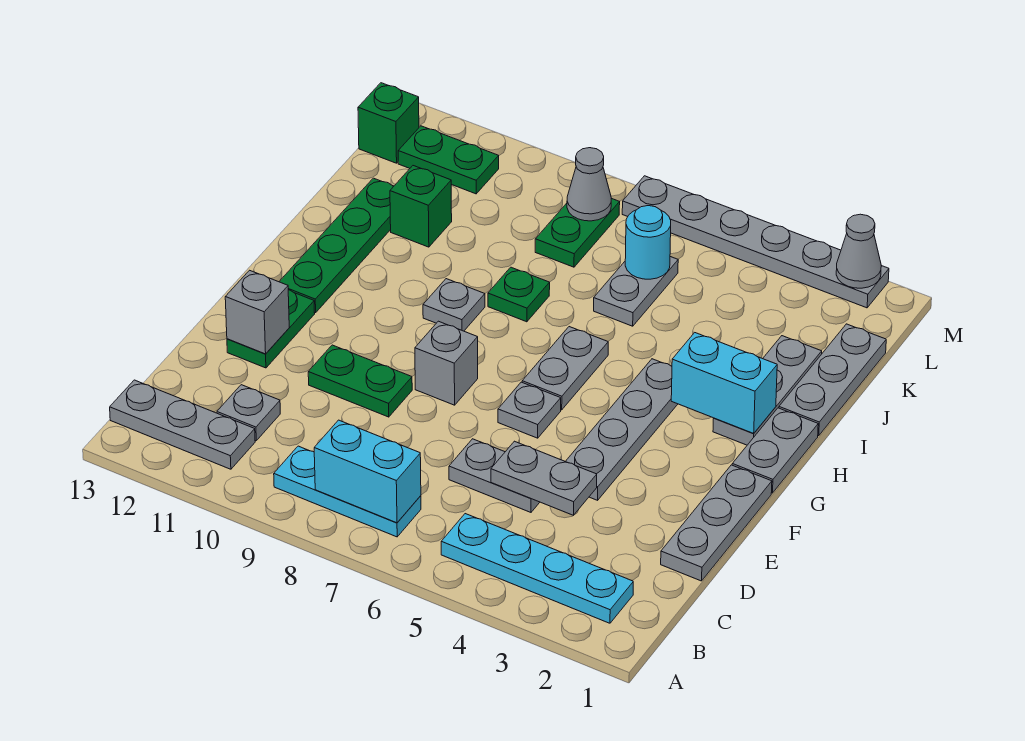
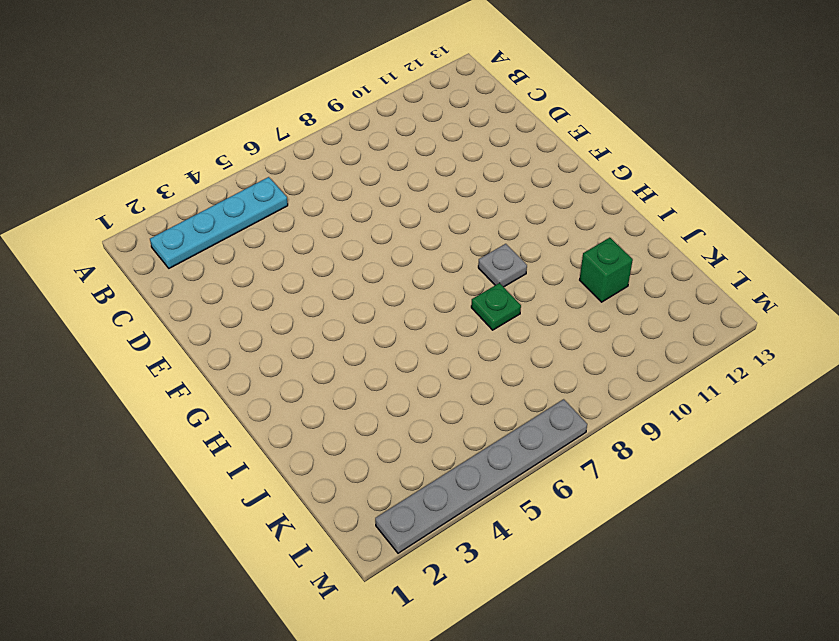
none -> cyan plate B7:B9 level 1
none -> grey plate B11:B13 level 1
none -> grey plate C11 level 1
none -> grey plate D1:F1 level 1

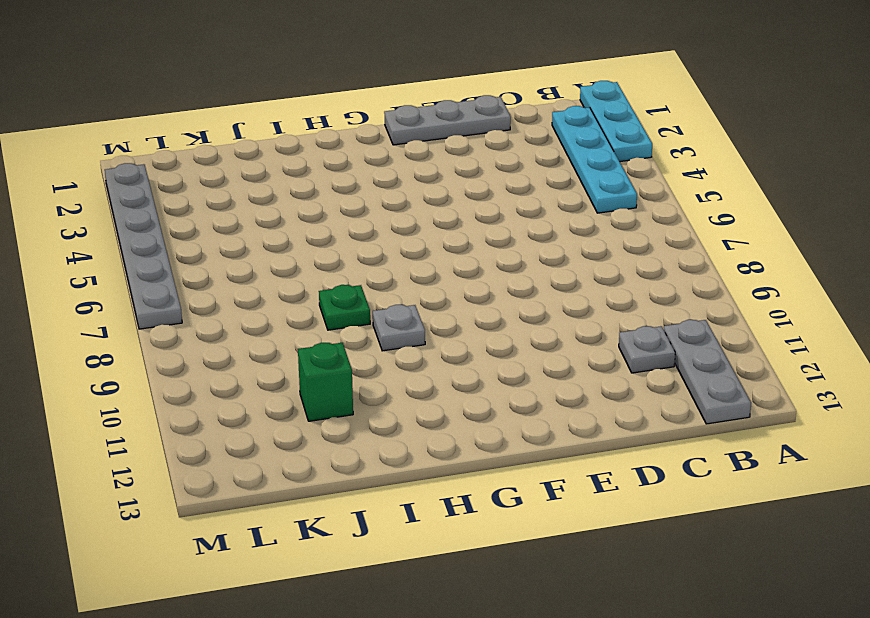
cyan plate A1:A3 level 1 -> cyan plate B7:B9 level 1
none -> grey plate D5:D6 level 1
none -> grey plate E4:H4 level 1
none -> green plate E9:E10 level 1
none -> green plate E12:F12 level 1

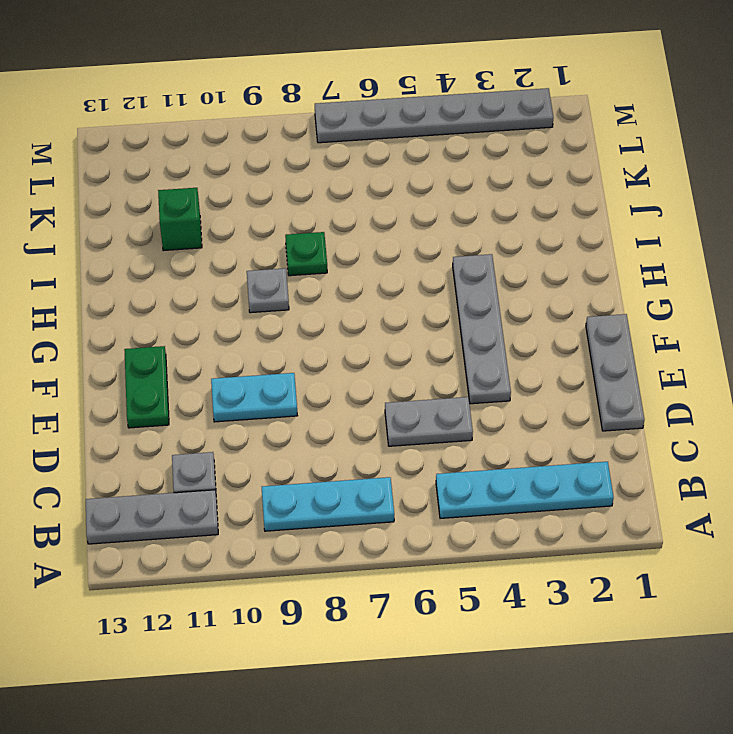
cyan plate E9:E10 level 1 -> green plate E9:E10 level 1
none -> grey plate F6 level 1
none -> grey brick F8 level 1
none -> grey plate G1:H1 level 1
none -> grey plate G6:H6 level 1

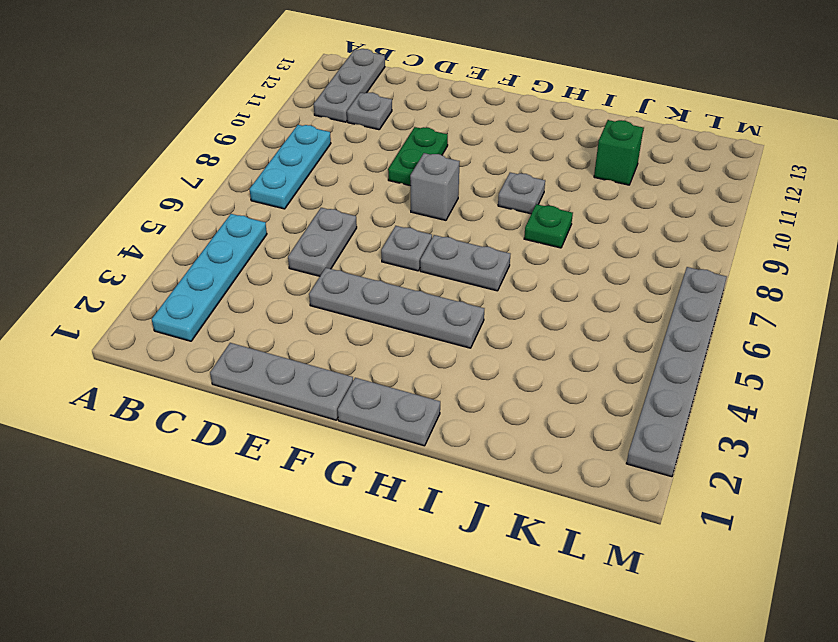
none -> green plate E12:F12 level 1
none -> green plate G12:J12 level 1
none -> grey plate H2:J2 level 1
none -> grey plate I1:K1 level 1

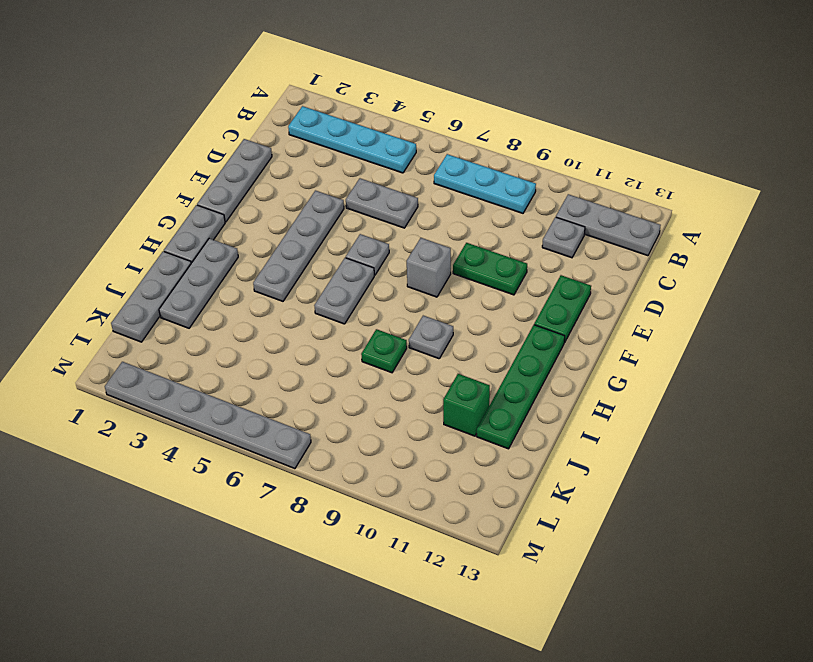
none -> grey plate J6:K6 level 1
none -> green plate K8:L8 level 1
none -> green plate L11:L12 level 1
none -> green brick L13 level 1

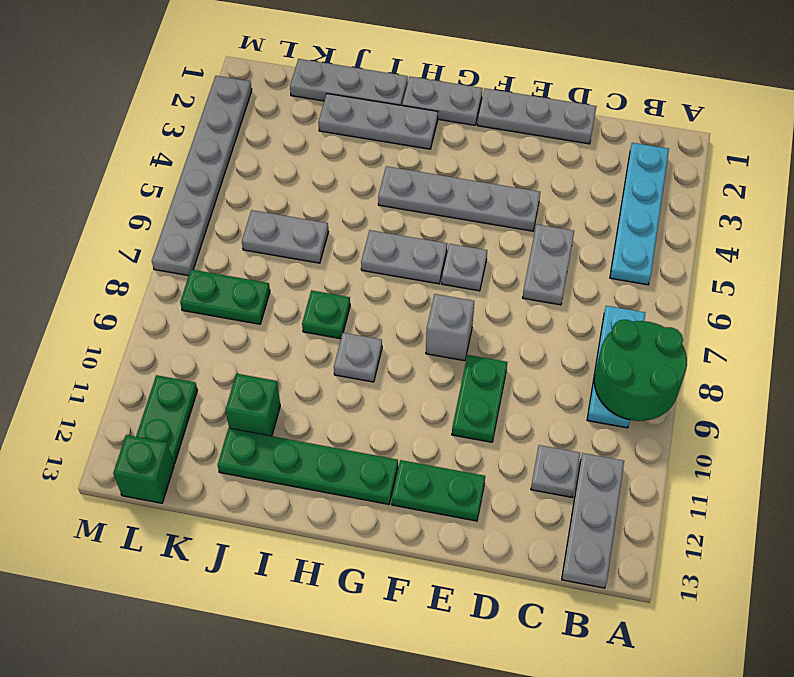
green round brick A8:B9 level 2 -> cyan brick B7:B8 level 2
none -> grey plate D4:D5 level 2
none -> grey brick E12 level 2
none -> cyan brick H2:H3 level 2
none -> cyan round brick K6 level 2

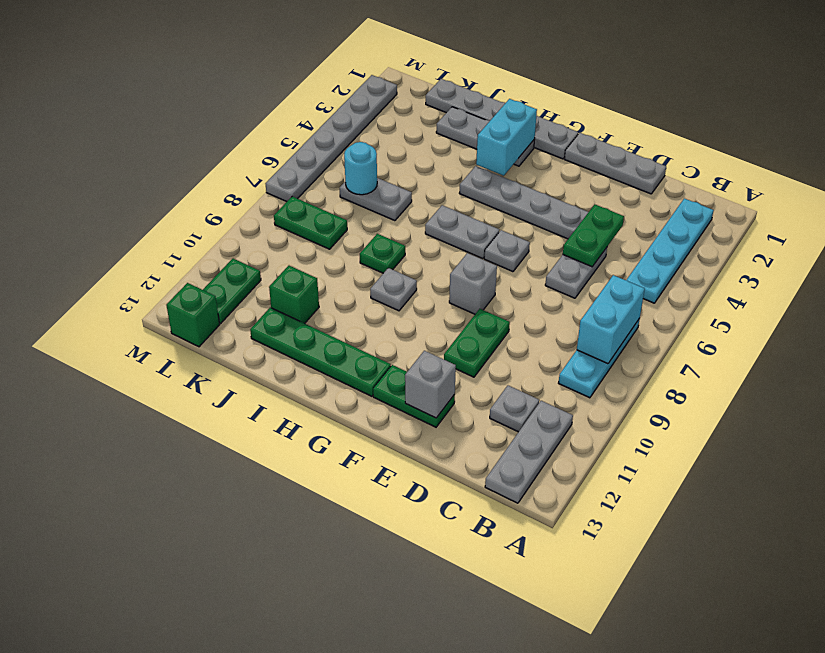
green plate D4:D5 level 2 -> grey plate D4:D5 level 2
none -> grey cone L8 level 2
none -> grey cone M2 level 2

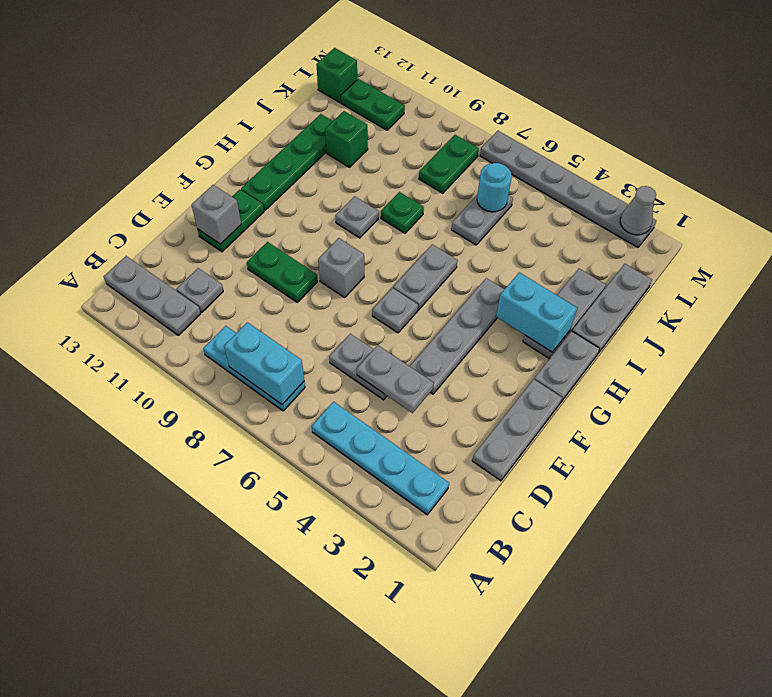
none -> grey cone L8 level 2

